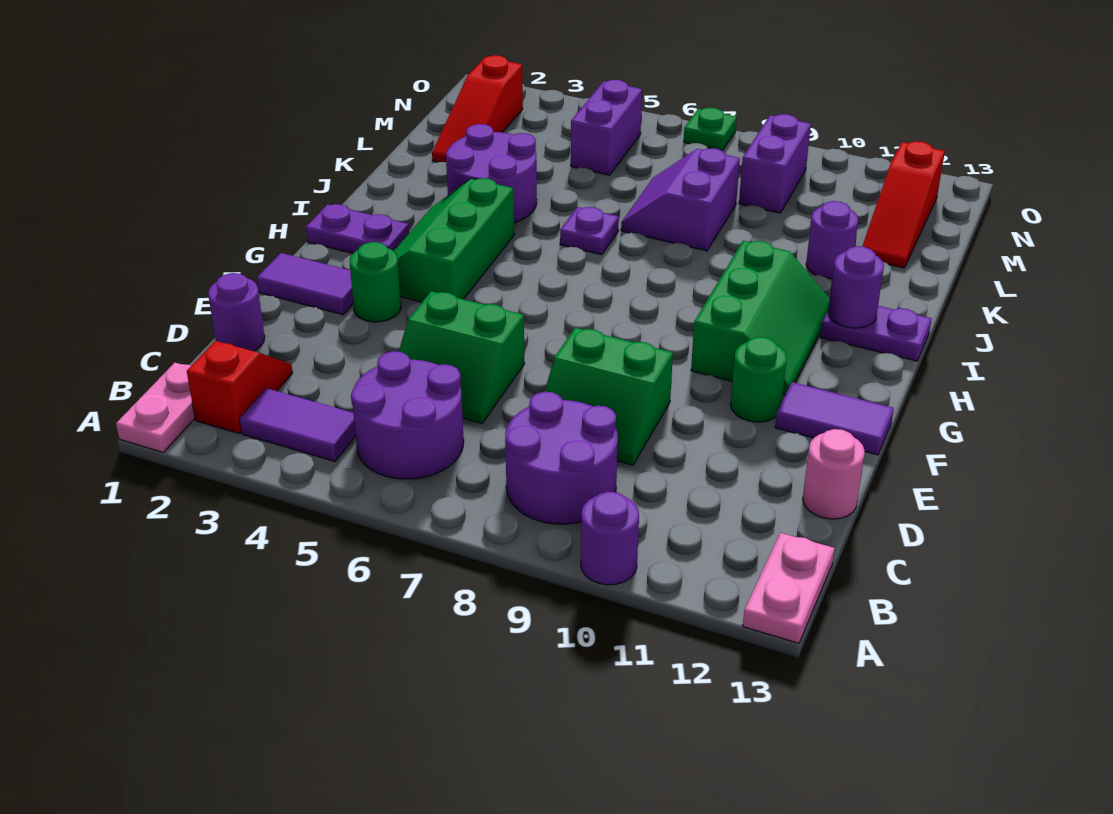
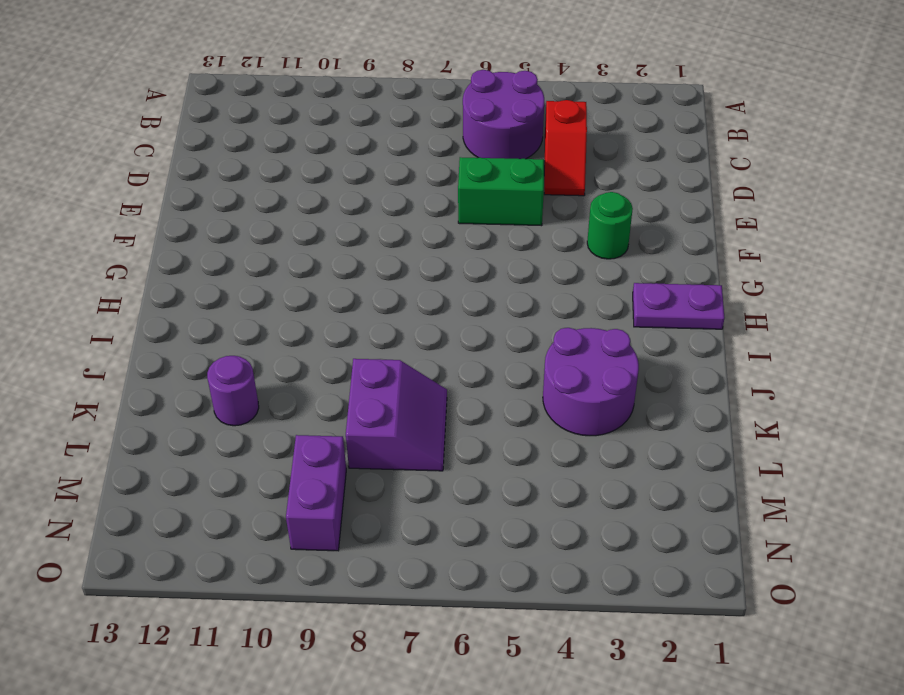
red slope C4:D4 level 1 top C -> red slope B2:C2 level 1 top B
none -> pink plate A1:B1 level 1
none -> purple round brick A10 level 1
none -> pink plate A13:B13 level 1

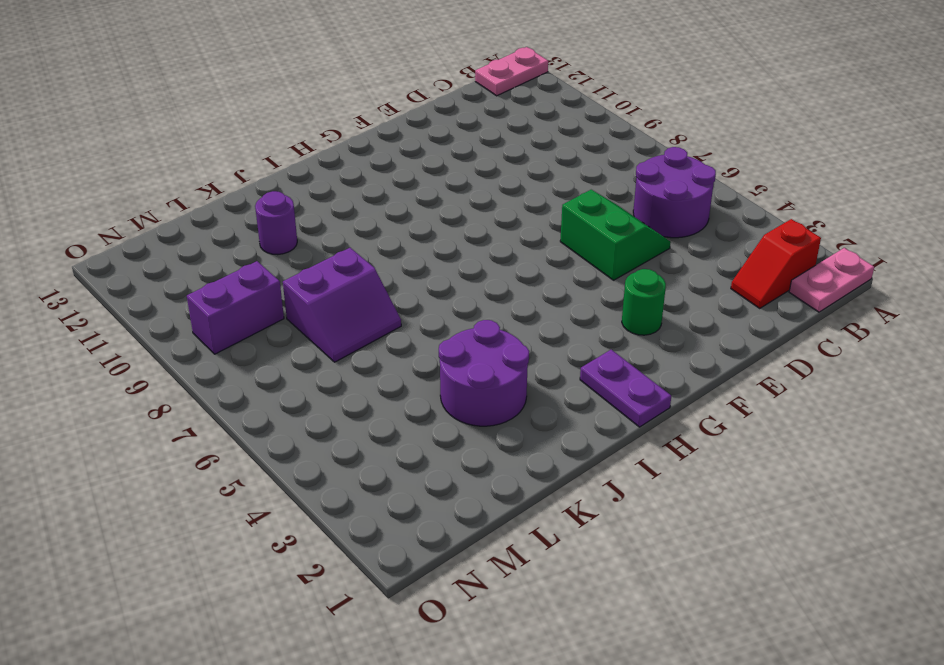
none -> purple round brick A10 level 1
none -> purple tile B3:B4 level 1
none -> purple round brick B8:C9 level 1

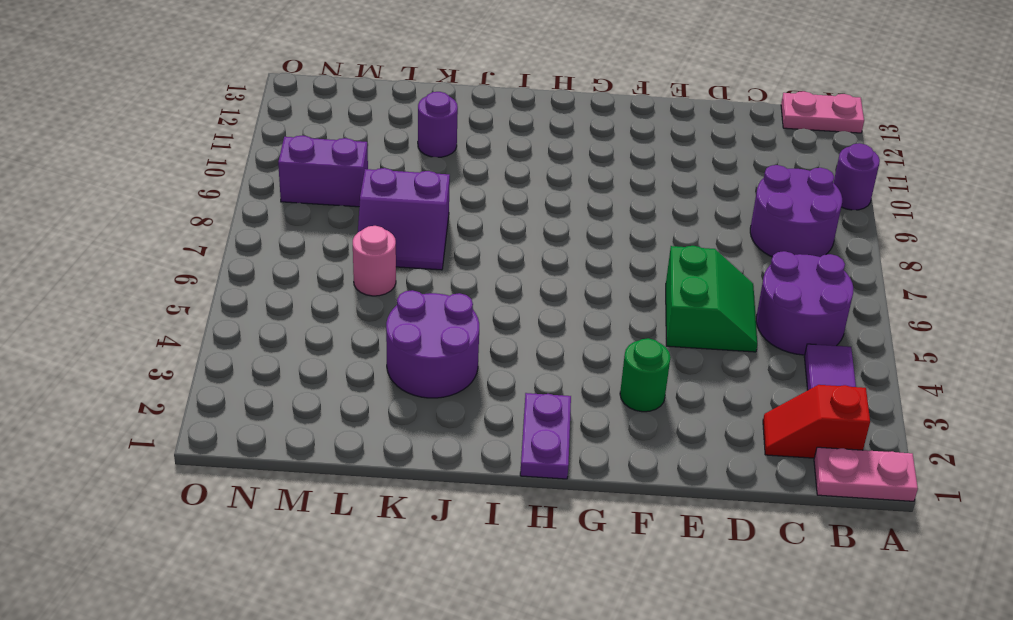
pink round brick L6 level 1 -> pink round brick D13 level 1
none -> purple round brick D1 level 1
none -> green slope D8:E9 level 1 top E
none -> purple tile F1:F2 level 1

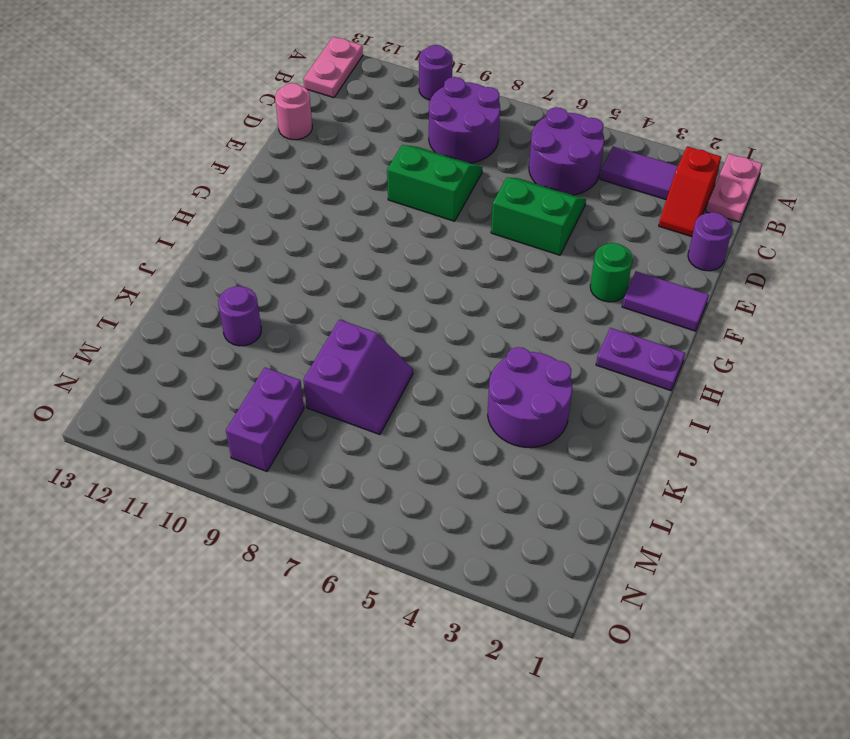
none -> green round brick F11 level 1
none -> purple tile F12:F13 level 1
none -> green slope G3:I4 level 1 top 4

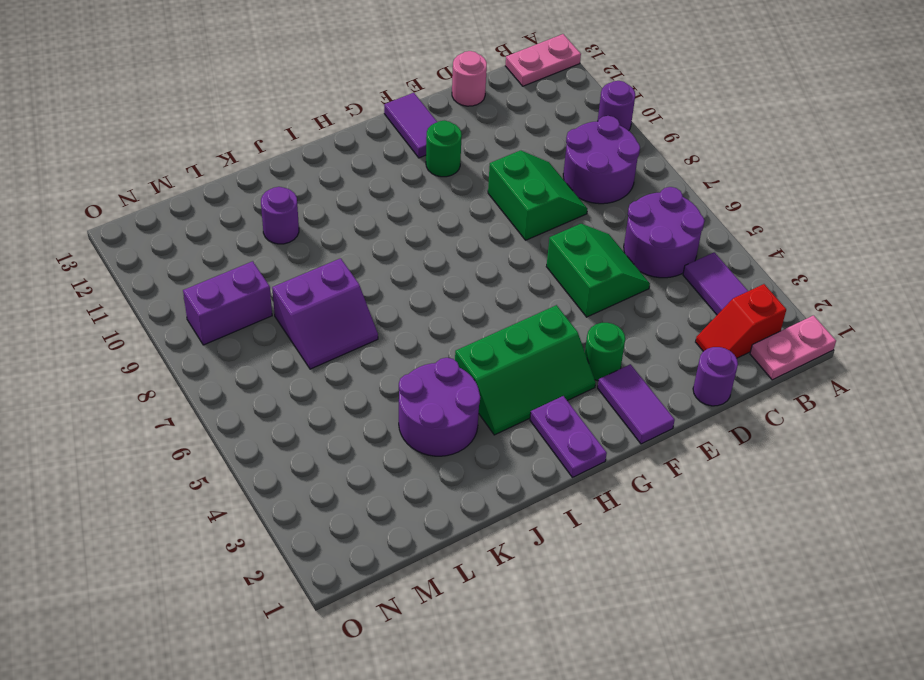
none -> green slope G10:I11 level 1 top 10
none -> purple plate I12:I13 level 1
none -> purple plate J6 level 1

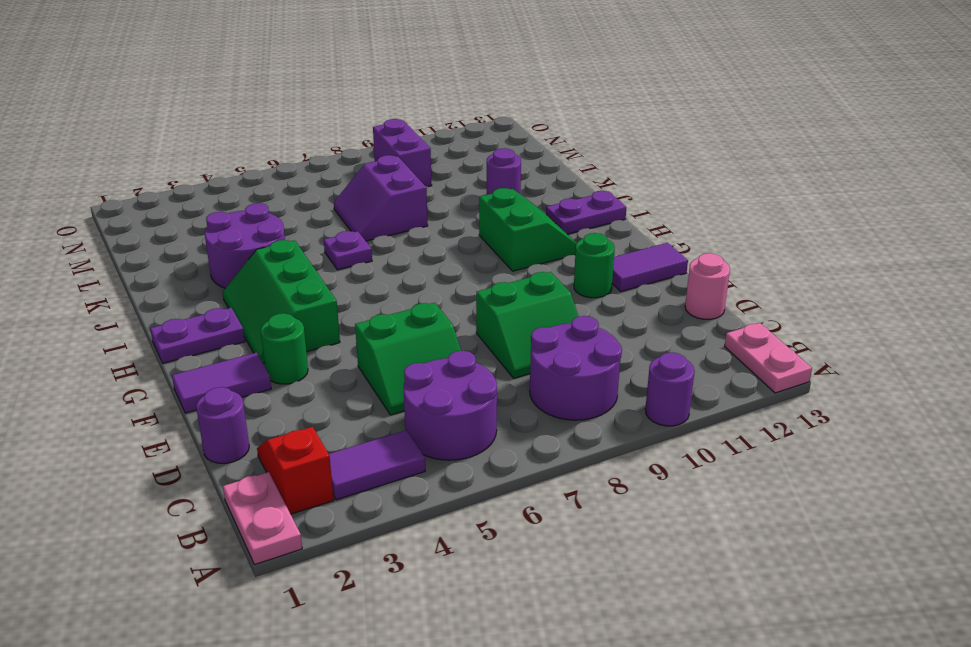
green slope H10:I11 level 1 top 10 -> green slope G10:I11 level 1 top 10
none -> red slope L2:N2 level 1 top N
none -> red slope L12:N12 level 1 top N
none -> purple brick M5:N5 level 1

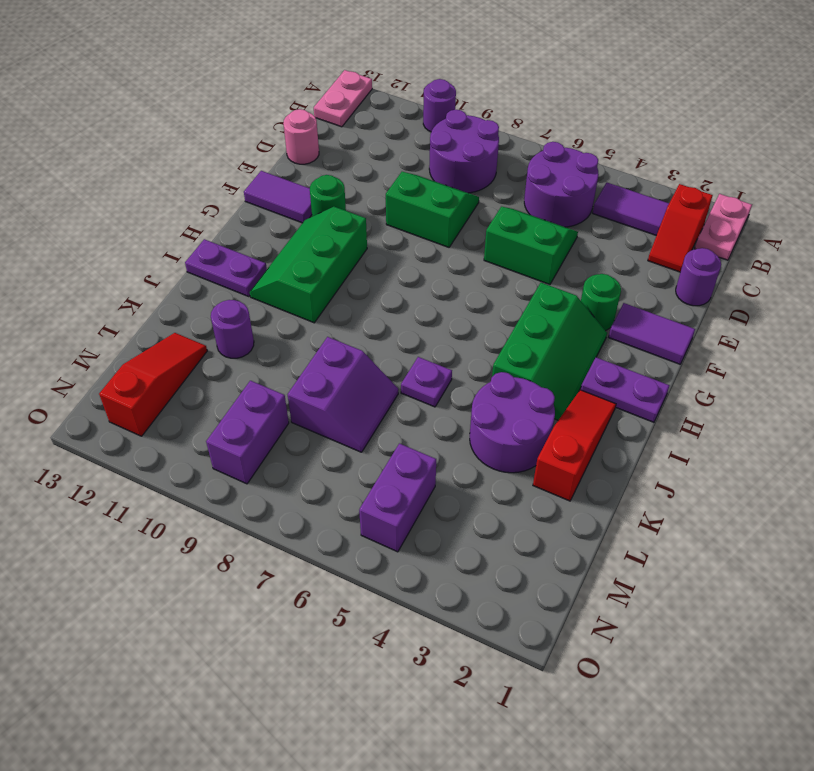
red slope I2:K2 level 1 top K -> red slope L2:N2 level 1 top N
none -> green plate O7 level 1
none -> purple round brick I12 level 2

